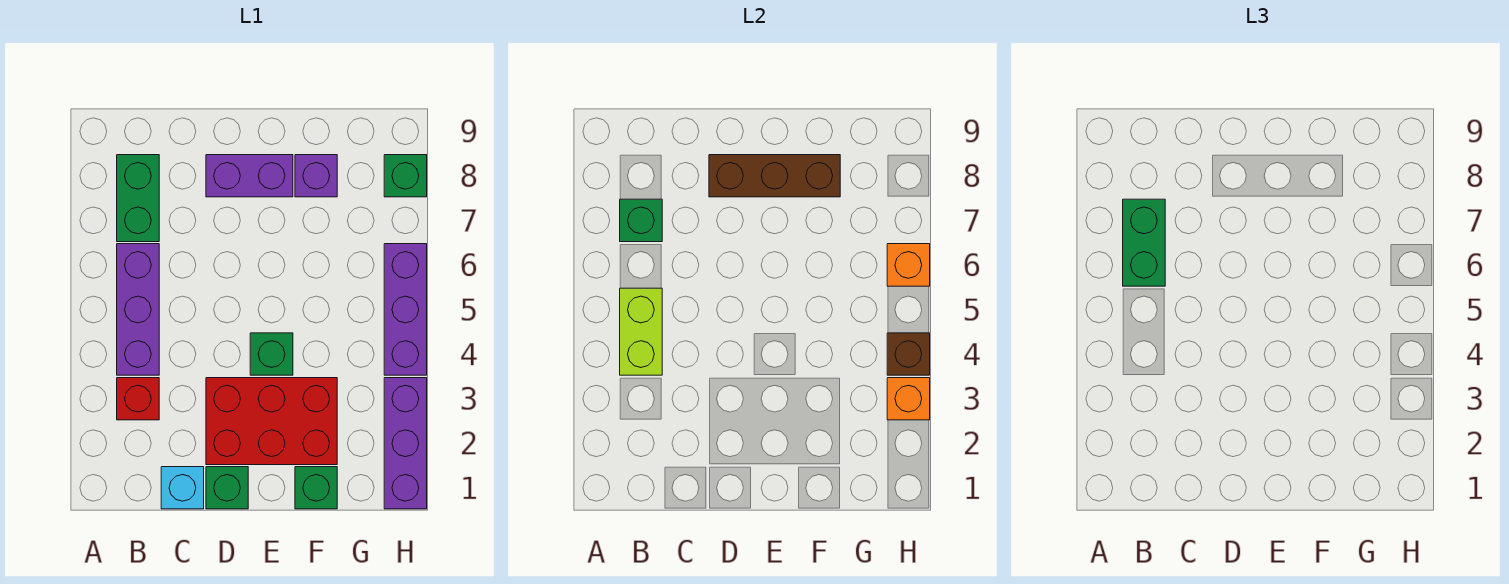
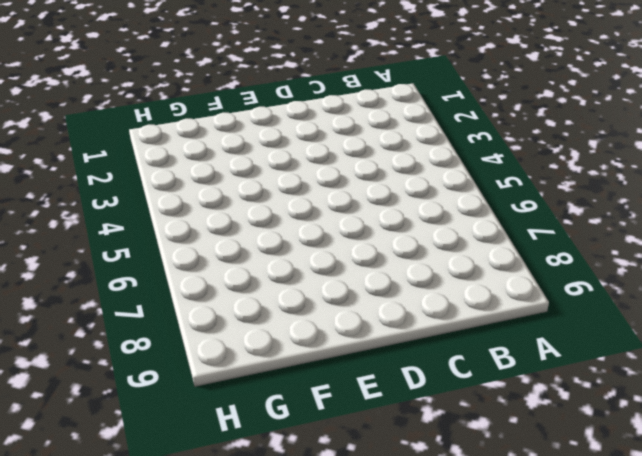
none -> red brick B3 level 1
none -> purple brick B4:B6 level 1
none -> green brick B7:B8 level 1

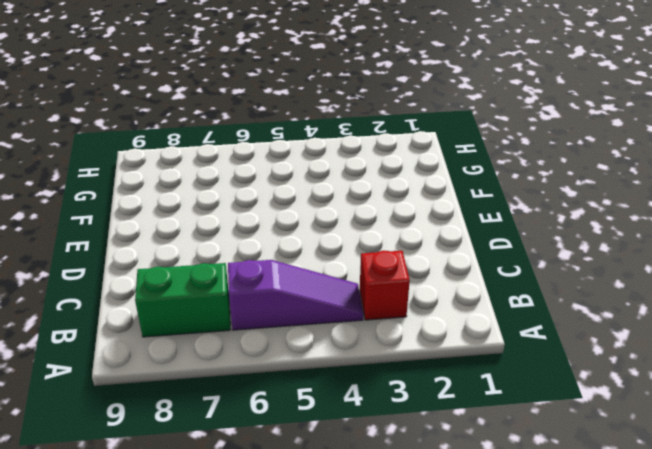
purple slope B4:B6 level 1 top 6 -> purple brick B4:B6 level 1
none -> cyan brick C1 level 1
none -> green brick D1 level 1
none -> red brick D2:F3 level 1

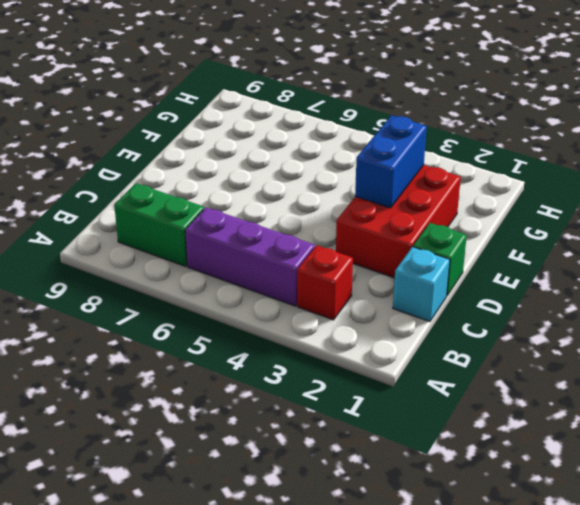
blue brick E3:F3 level 2 -> none
none -> purple brick D8:E8 level 1
none -> green brick E4 level 1
none -> green brick F1 level 1

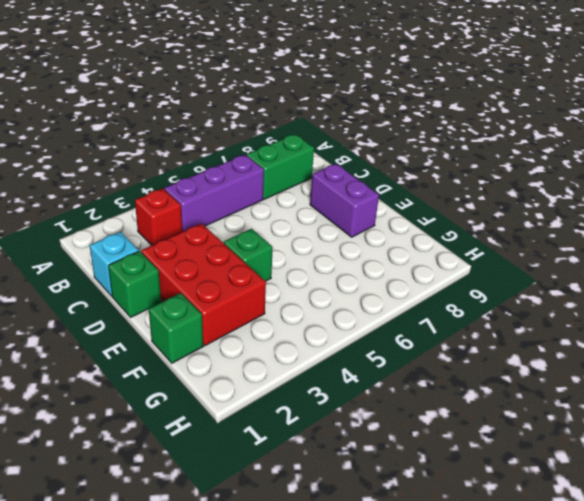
none -> purple brick F8 level 1
none -> purple brick H1:H3 level 1
none -> purple brick H4:H6 level 1

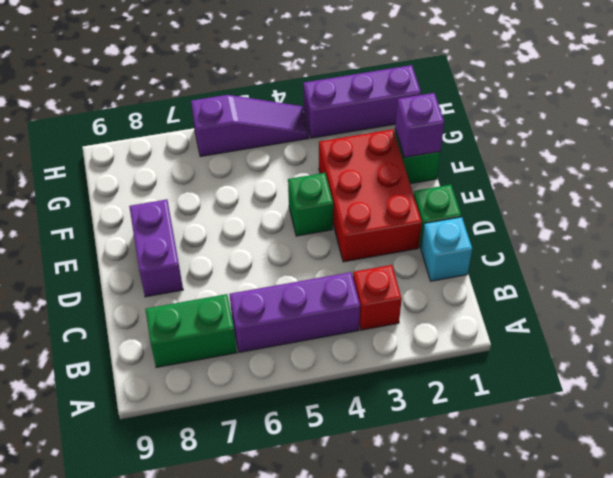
purple brick F1 level 2 -> purple brick F8 level 1
purple slope H4:H6 level 1 top 6 -> purple brick H4:H6 level 1
none -> green brick H8 level 1
none -> lime brick B4:B5 level 2
none -> green brick B7 level 2

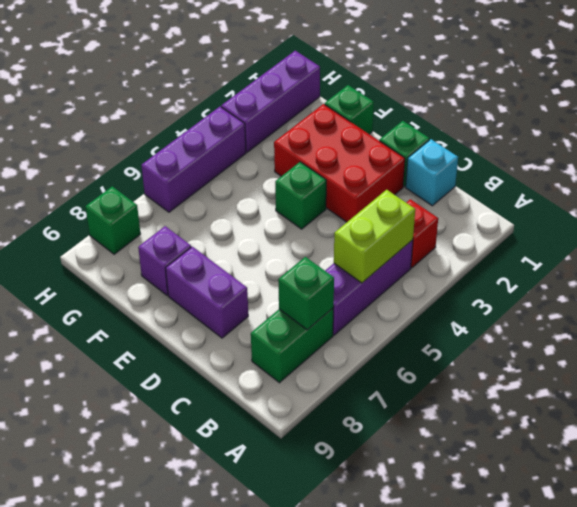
none -> brown brick D8:F8 level 2
none -> orange brick H3 level 2
none -> brown brick H4 level 2

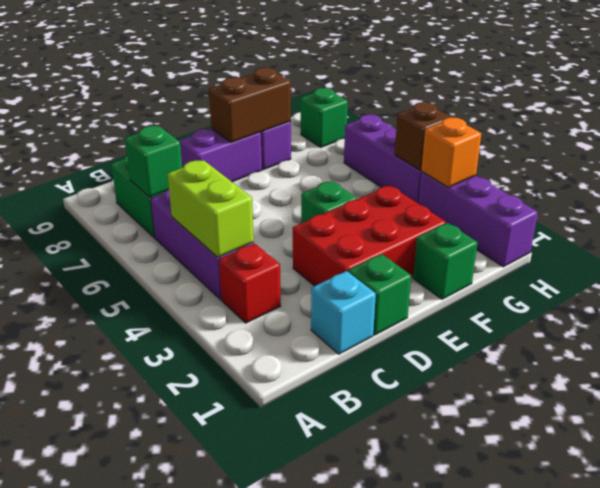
brown brick E8:F8 level 2 -> brown brick D8:F8 level 2
none -> orange brick H6 level 2
none -> green brick B6:B7 level 3

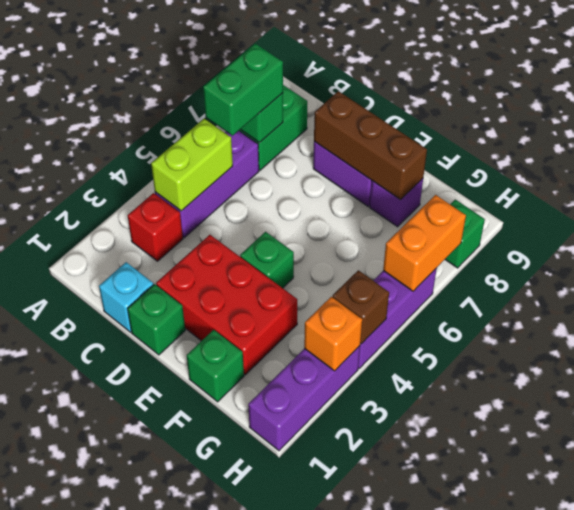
orange brick H6:H7 level 2 -> orange brick H6 level 2

